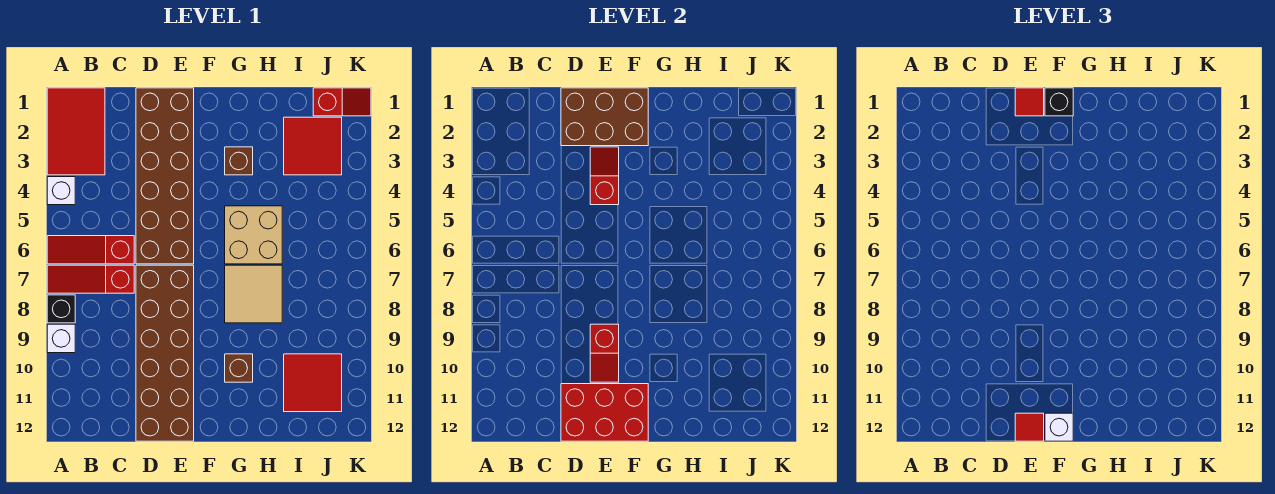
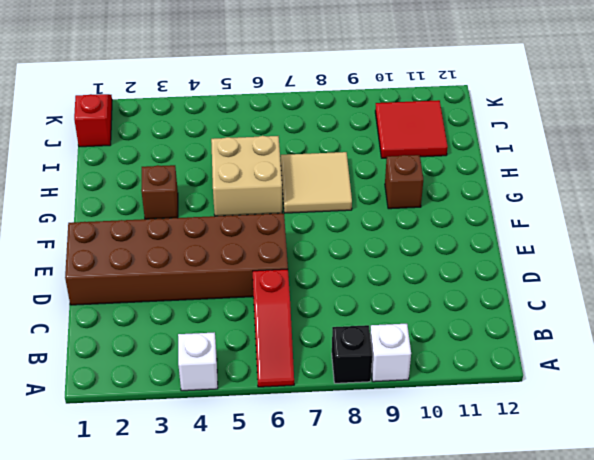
none -> red tile A1:B3 level 1
none -> red slope A7:C7 level 1 top C
none -> brown brick D7:E12 level 1

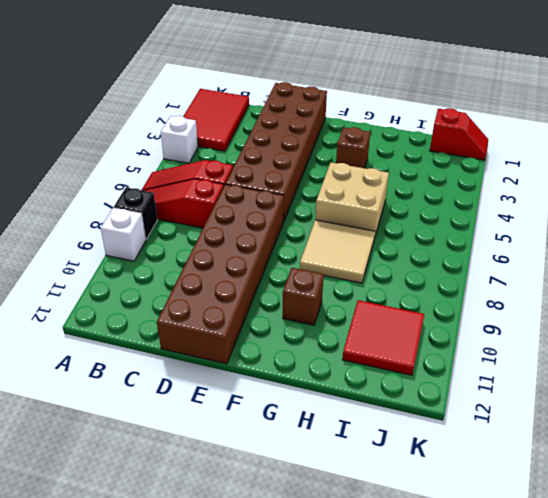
none -> red tile I2:J3 level 1
none -> brown brick D1:F2 level 2
none -> red brick D11:F12 level 2

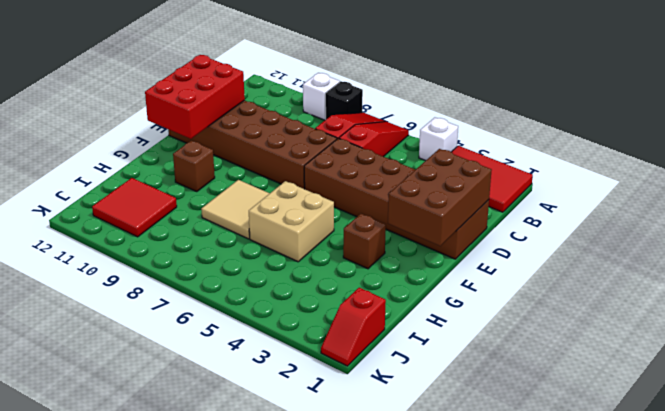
none -> red tile I2:J3 level 1
none -> red slope E3:E4 level 2 top 4
none -> red slope E9:E10 level 2 top 9

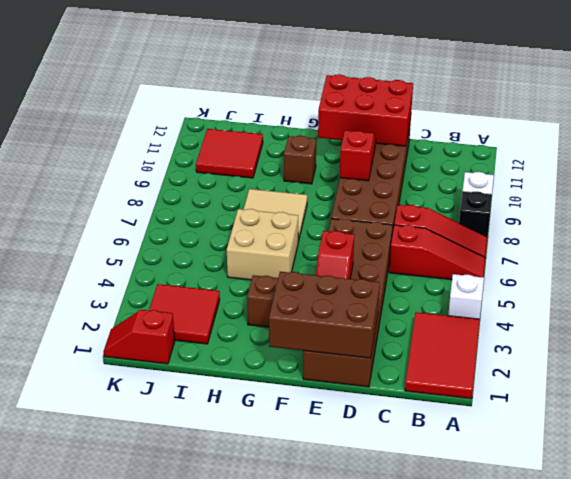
none -> red tile E1 level 3
none -> red tile E12 level 3
none -> black brick F1 level 3

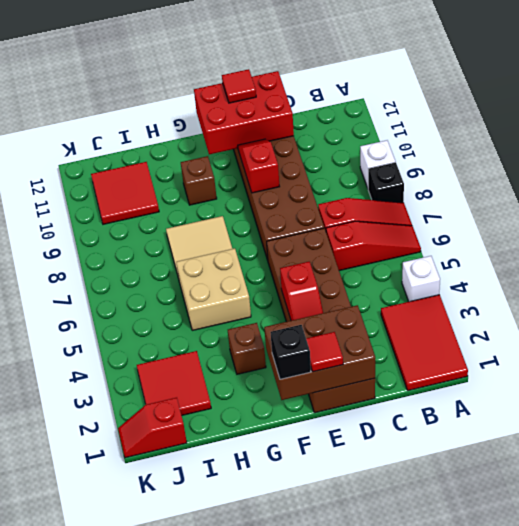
none -> white brick F12 level 3

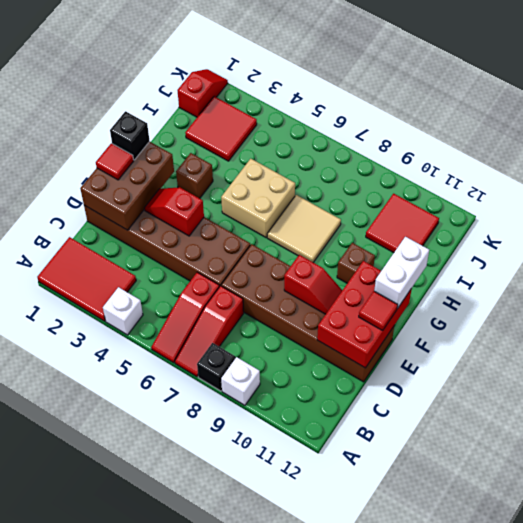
white brick F12:G12 level 3 -> white brick F12 level 3

